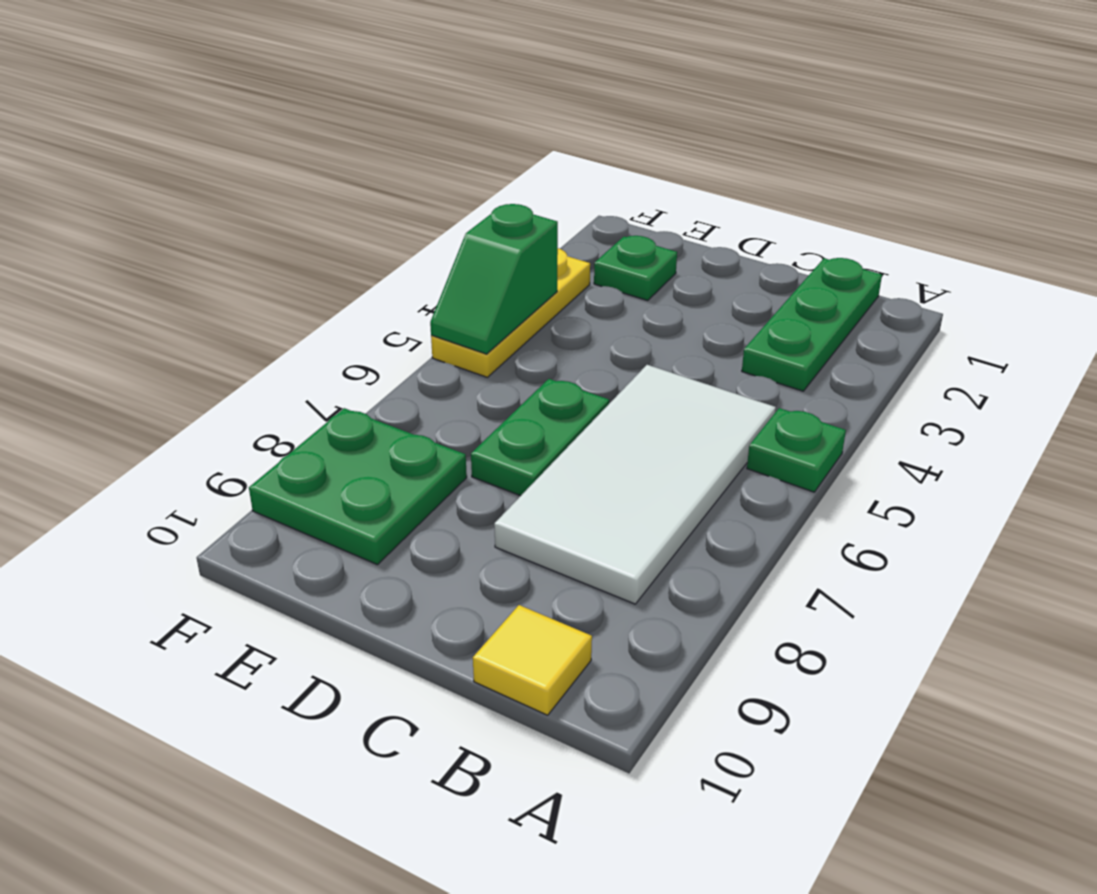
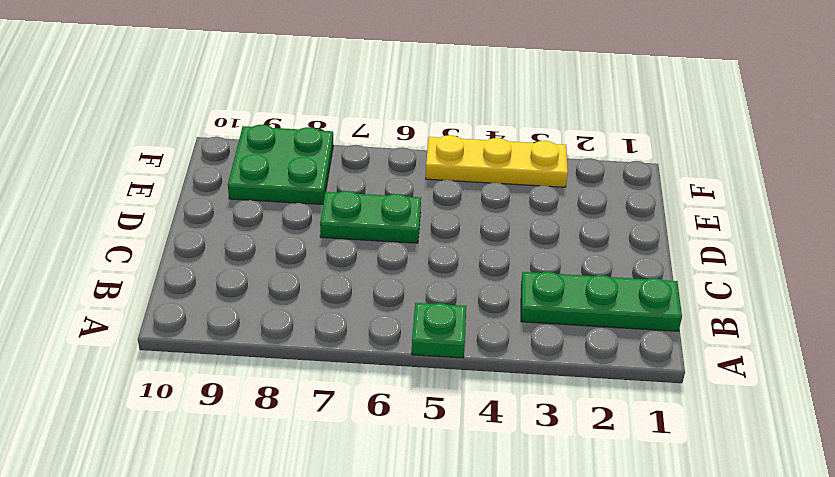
none -> white tile B5:C8 level 1
none -> yellow tile B10 level 1

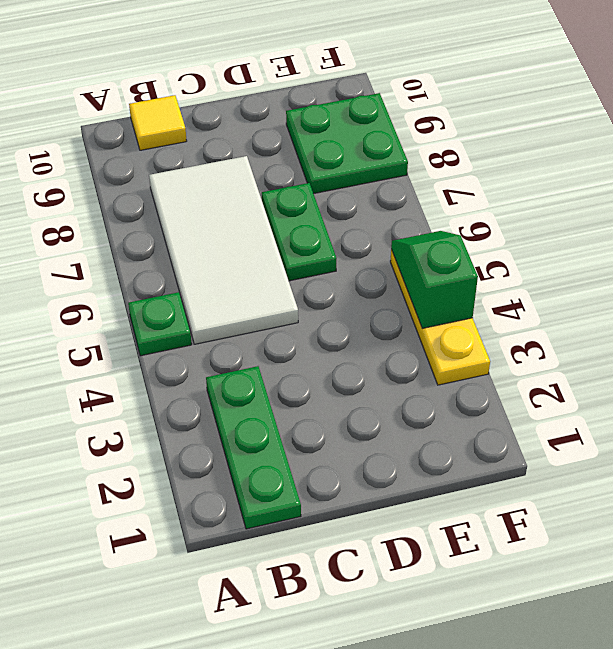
none -> green plate E2 level 1

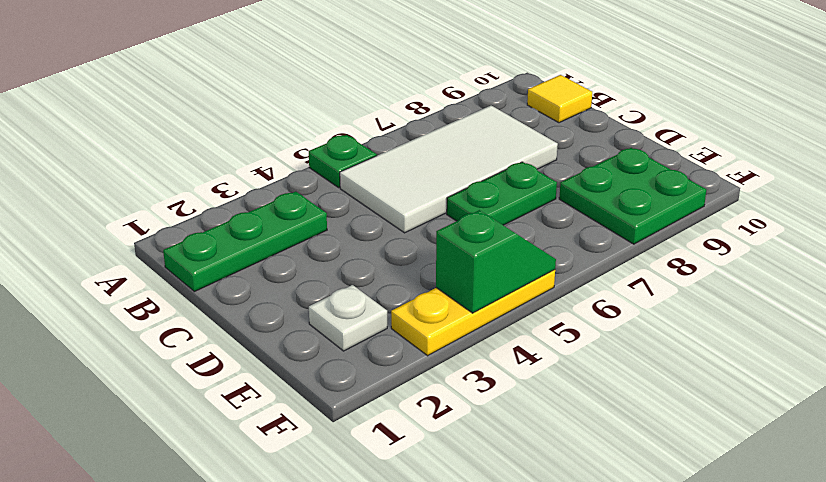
white plate E2 level 1 -> green plate E2 level 1

